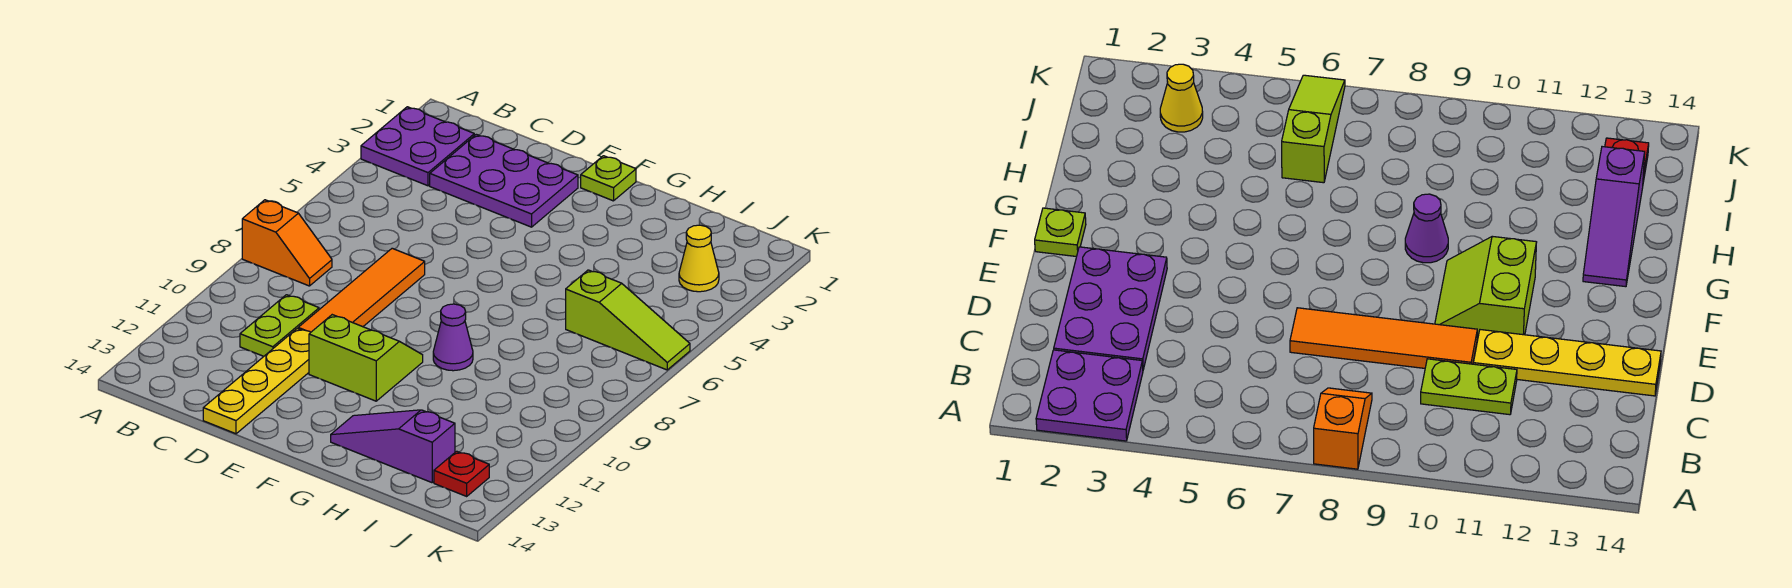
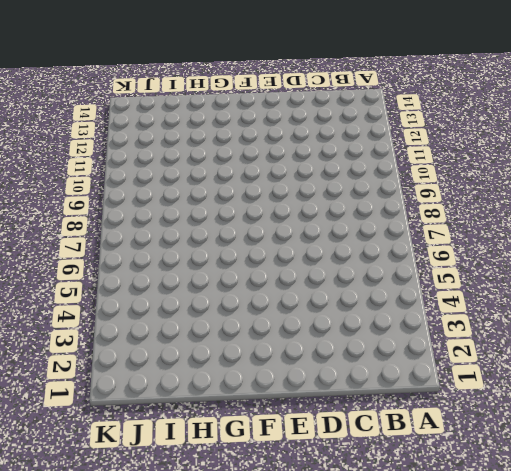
none -> purple plate A2:B3 level 1
none -> orange slope A8:B8 level 1 top A
none -> purple plate C2:E3 level 1

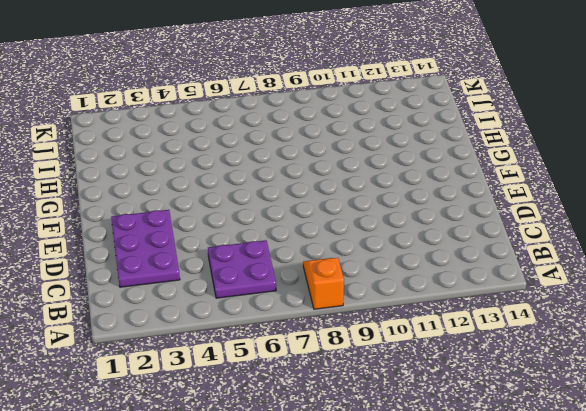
purple plate B5:C6 level 1 -> purple plate A2:B3 level 1
none -> lime plate C10:C11 level 1
none -> orange tile D7:D10 level 1
none -> yellow plate D11:D14 level 1

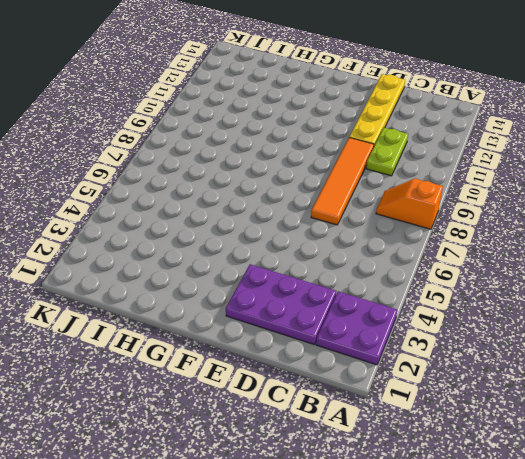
none -> lime slope E10:F11 level 1 top 11
none -> lime plate F1 level 1
none -> purple cone G9 level 1

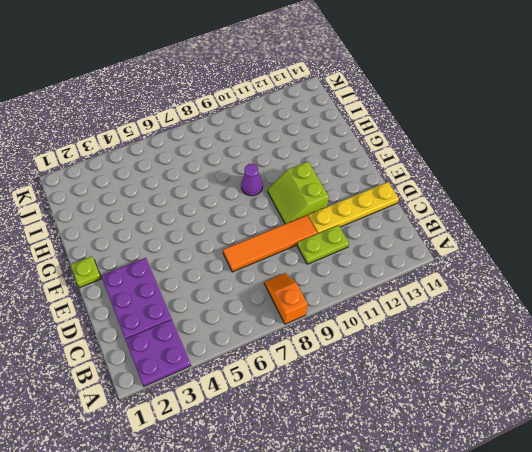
none -> purple slope G13:I13 level 1 top I
none -> lime slope I6:K6 level 1 top I
none -> yellow cone J3 level 1

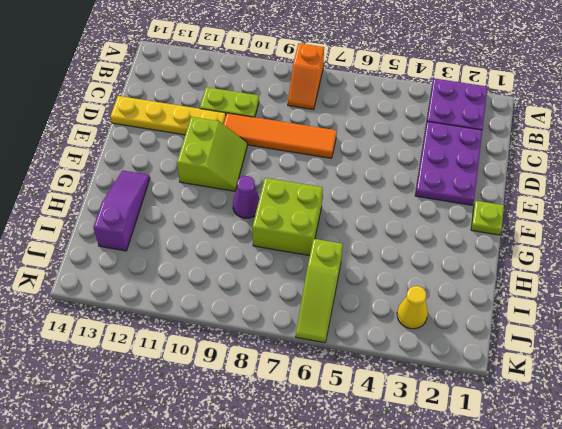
lime brick G7:H8 level 1 -> none
none -> red plate J13 level 1

